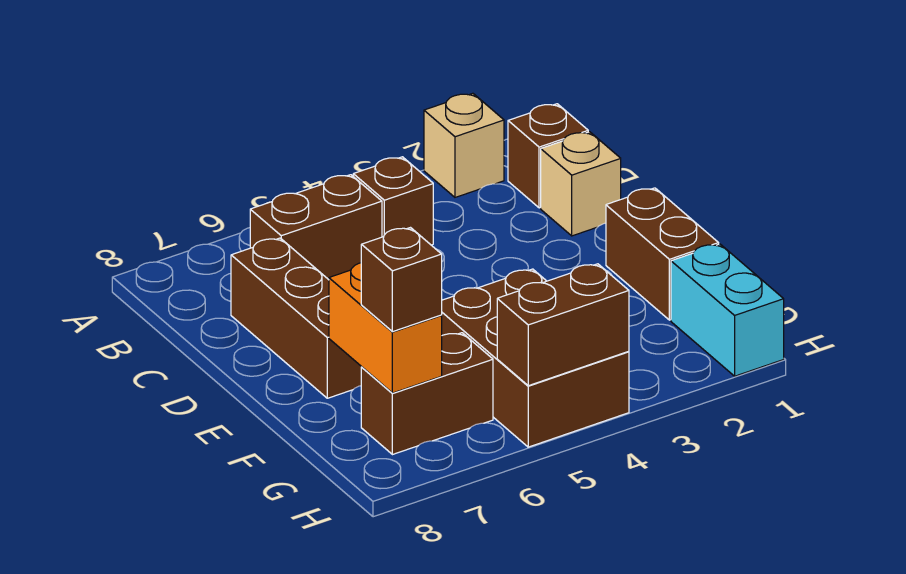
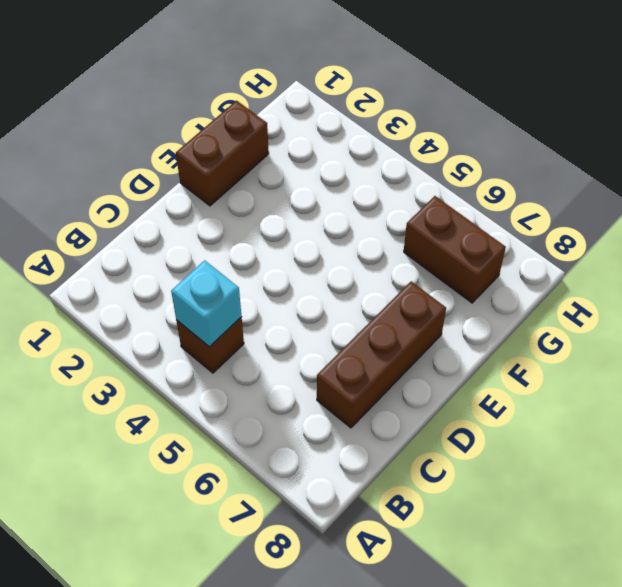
cyan brick B4 level 2 -> none
none -> tan brick A2 level 1
none -> brown brick B1 level 1
none -> brown brick B5:B6 level 1

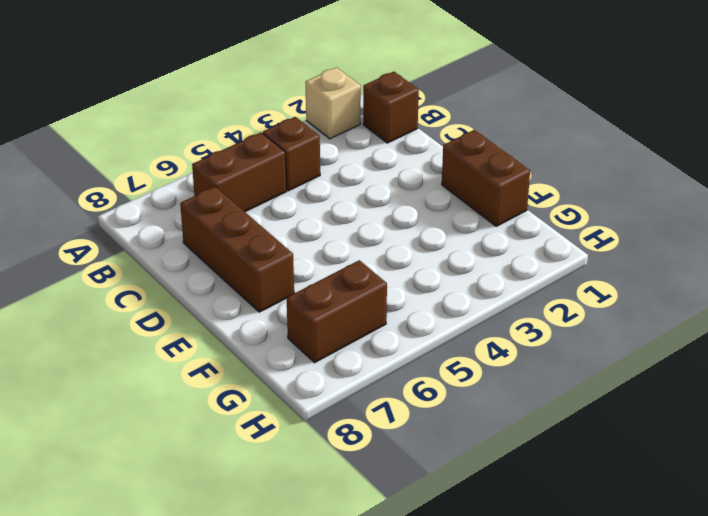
none -> tan brick C1 level 1
none -> brown brick F4:H5 level 1
none -> cyan brick G1:H1 level 1

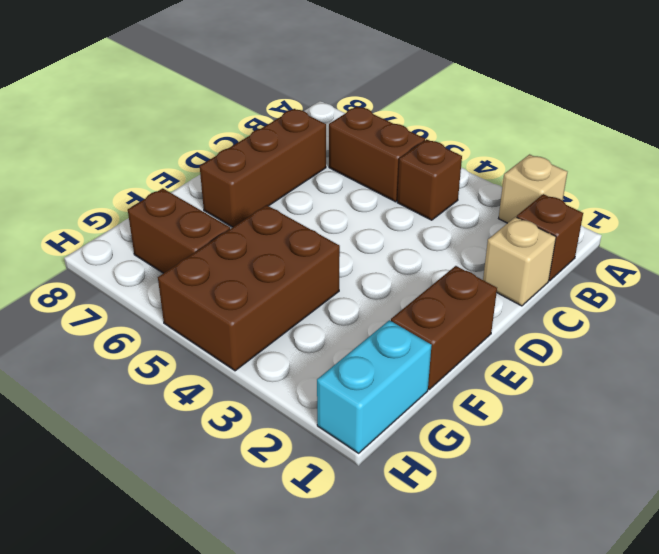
none -> orange brick F7:G7 level 2
none -> brown brick H4:H5 level 2
none -> brown brick G7 level 3

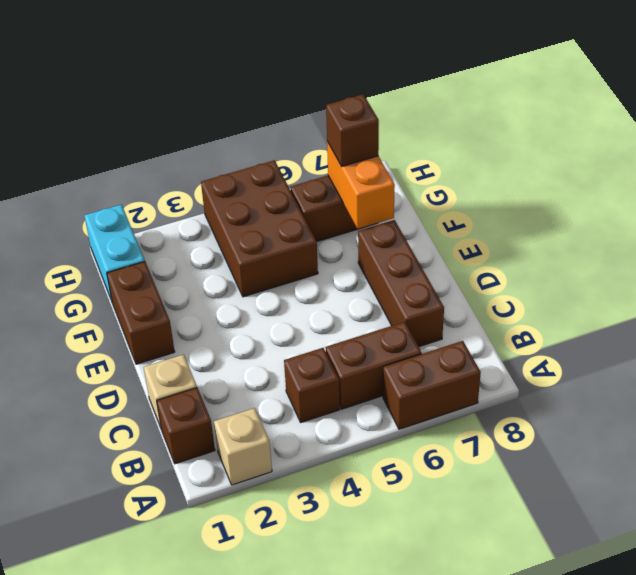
brown brick A6:A7 level 1 -> brown brick H4:H5 level 2

